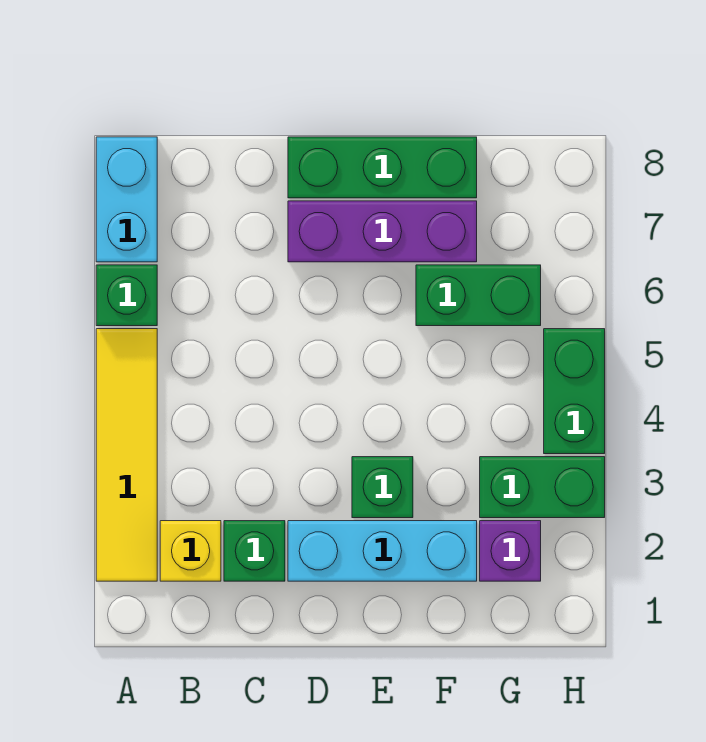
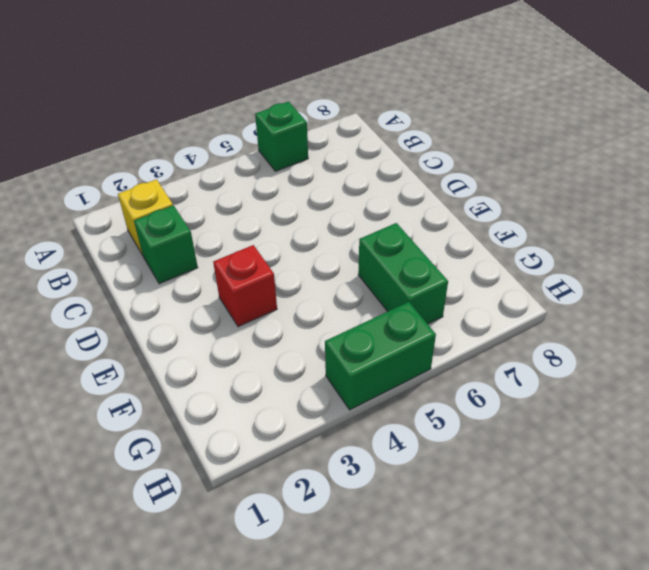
red brick E3 level 1 -> green brick E3 level 1
none -> yellow tile A2:A5 level 1
none -> cyan brick A7:A8 level 1
none -> cyan brick D2:F2 level 1

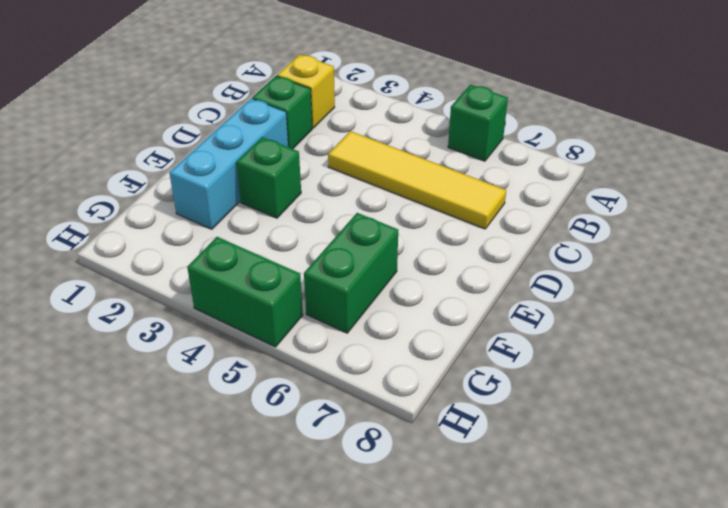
yellow tile C4:C7 level 1 -> yellow tile A2:A5 level 1
none -> cyan brick A7:A8 level 1
none -> purple brick D7:F7 level 1
none -> green brick D8:F8 level 1

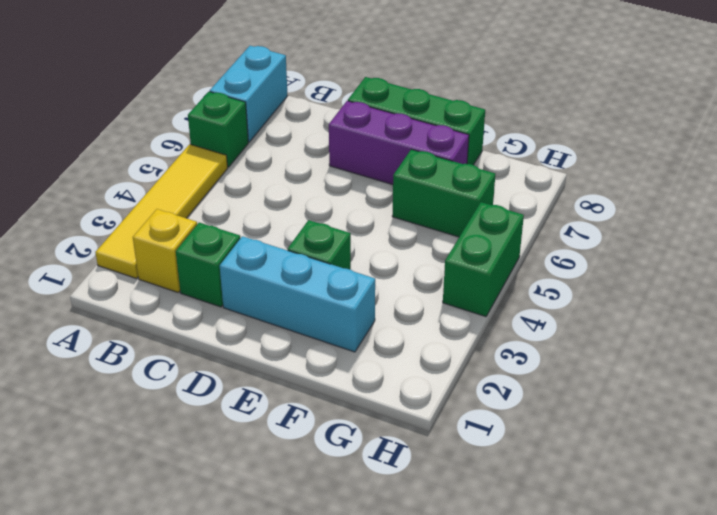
none -> purple brick G2 level 1
none -> green brick G3:H3 level 1

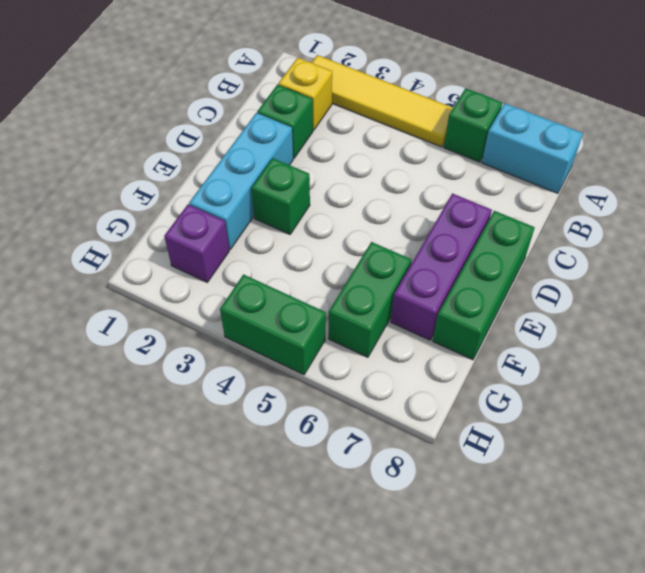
none -> green brick G3:H3 level 1

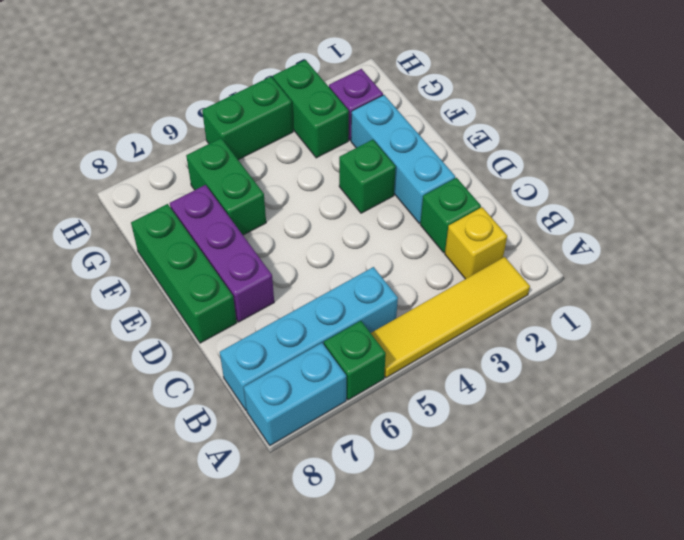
cyan brick B5:B8 level 1 -> none

